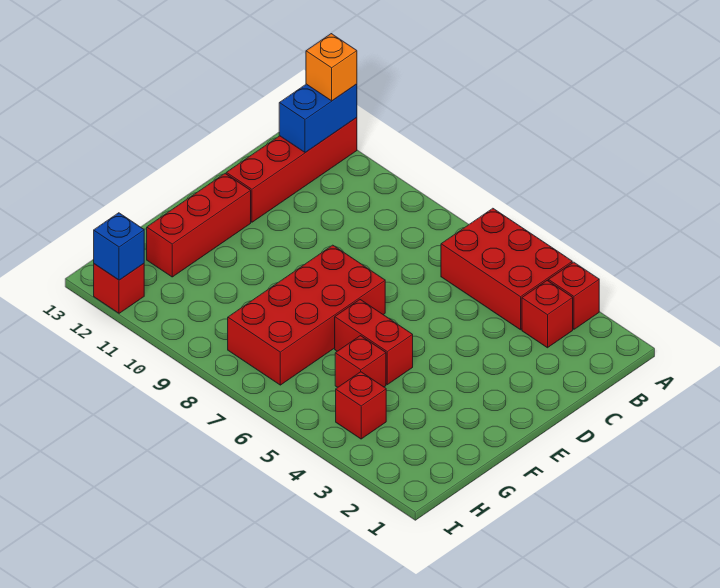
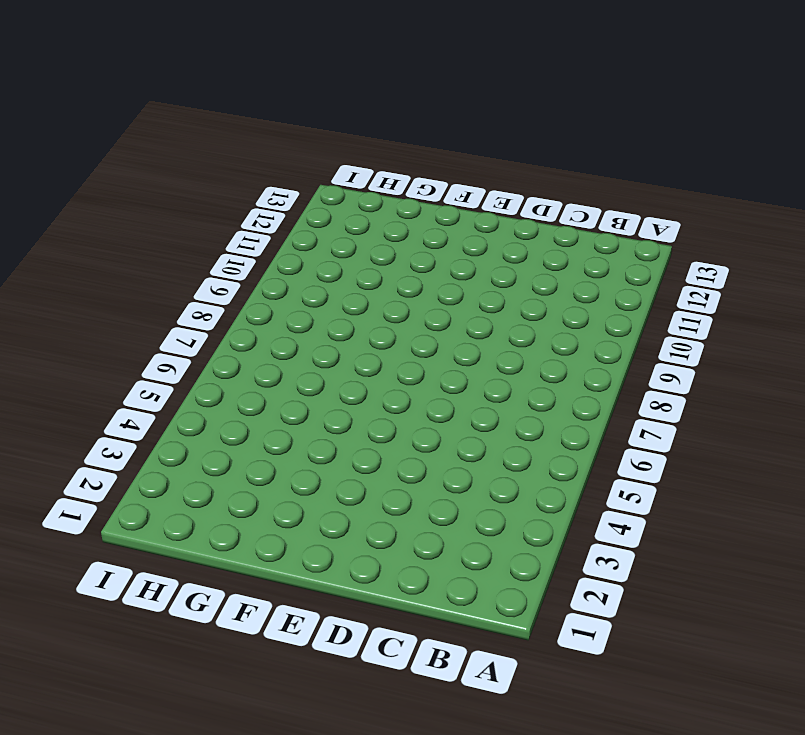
none -> red brick A3 level 1
none -> red brick A4:B6 level 1
none -> red brick A12:D12 level 1

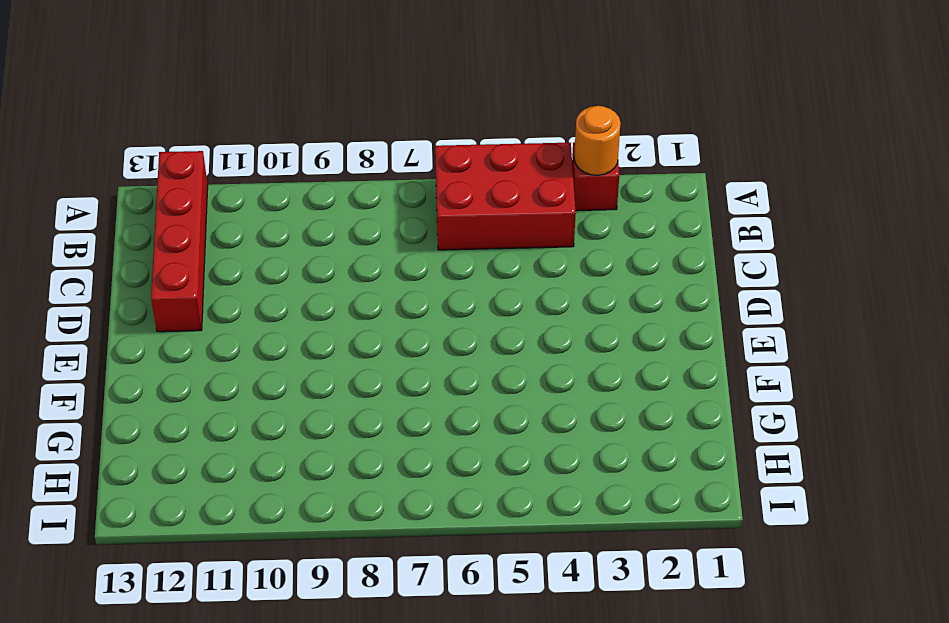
orange round brick A3 level 2 -> none
none -> red brick B3 level 1
none -> red brick E7:H8 level 1
none -> red brick E12:G12 level 1

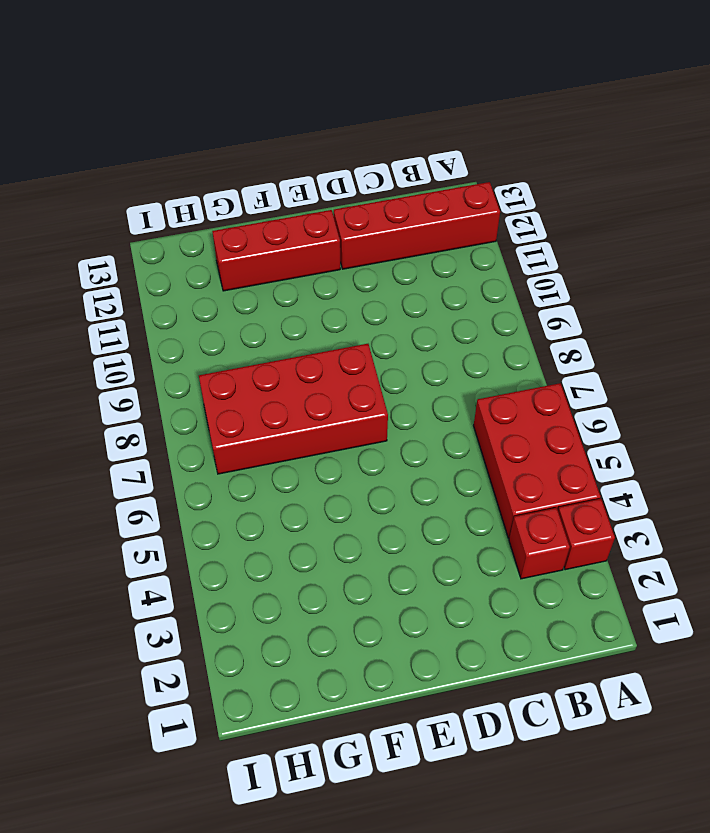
none -> red brick F5:F6 level 1
none -> red brick G5 level 1
none -> red brick H4 level 1

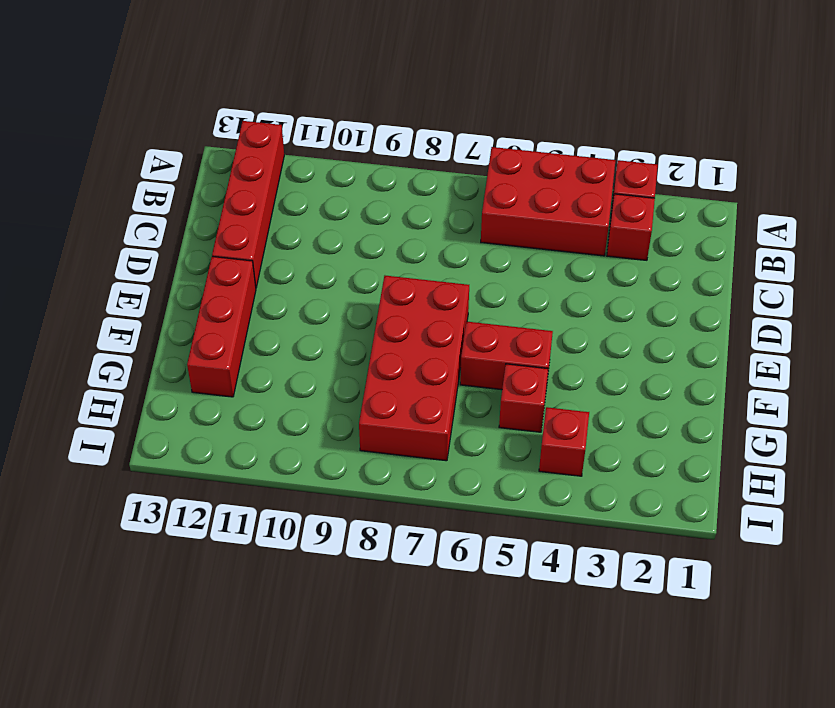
none -> red brick I12 level 1
none -> blue brick A12:B12 level 2
none -> blue brick I12 level 2

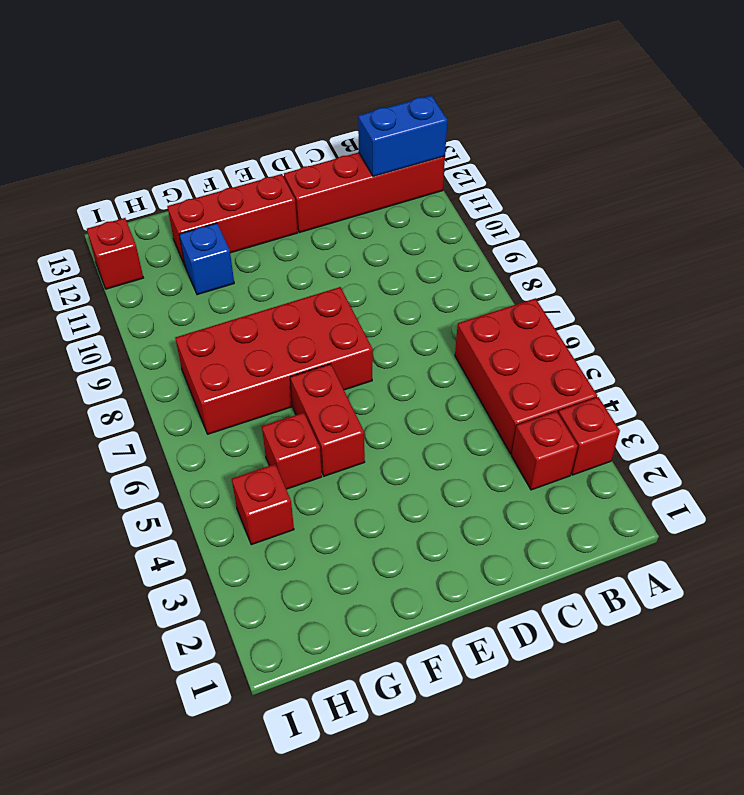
blue brick G11 level 1 -> blue brick I12 level 2
none -> orange brick A12 level 3

